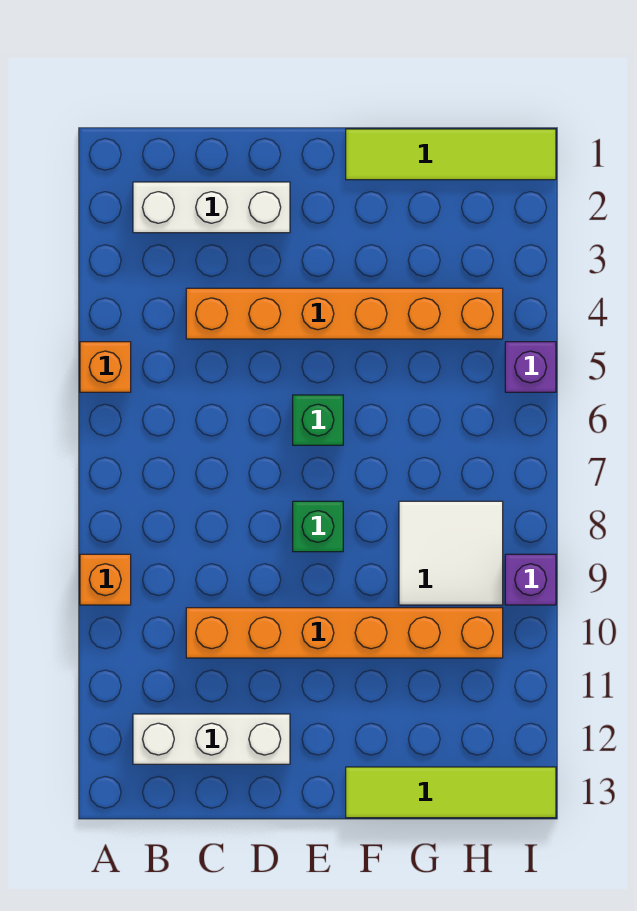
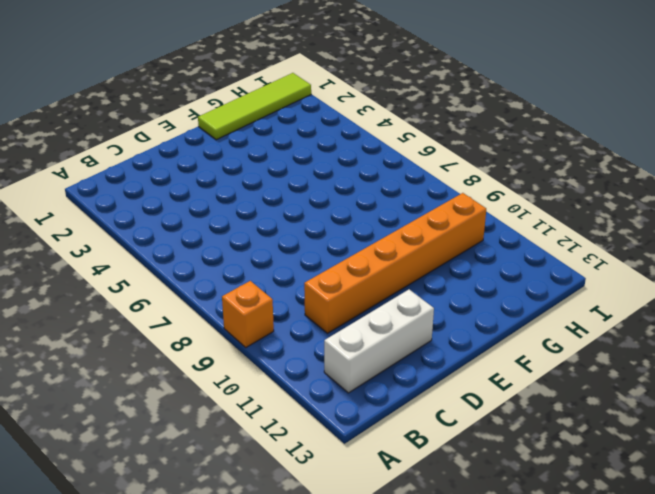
none -> orange brick A5 level 1
none -> white brick B2:D2 level 1
none -> orange brick C4:H4 level 1

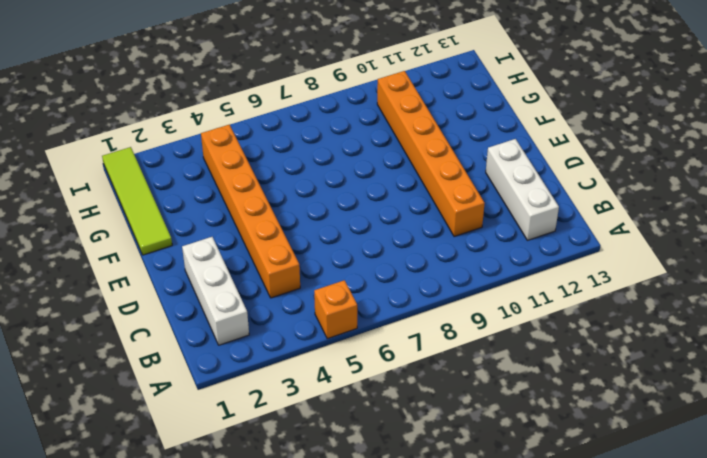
none -> orange brick A9 level 1
none -> green brick E6 level 1
none -> green brick E8 level 1

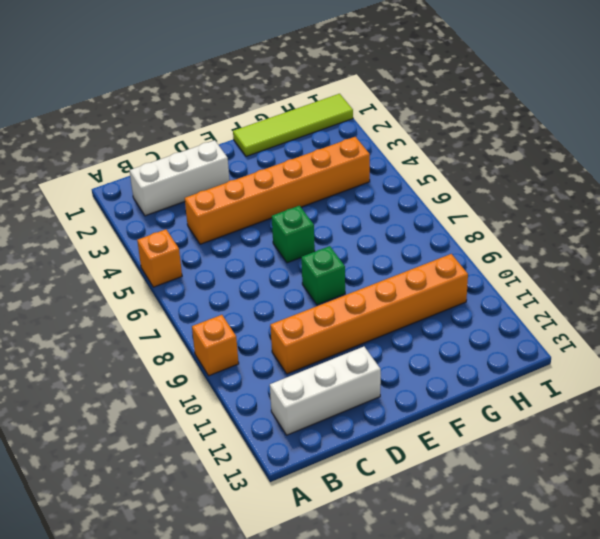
none -> lime tile F13:I13 level 1
none -> white tile G8:H9 level 1
none -> purple brick I5 level 1

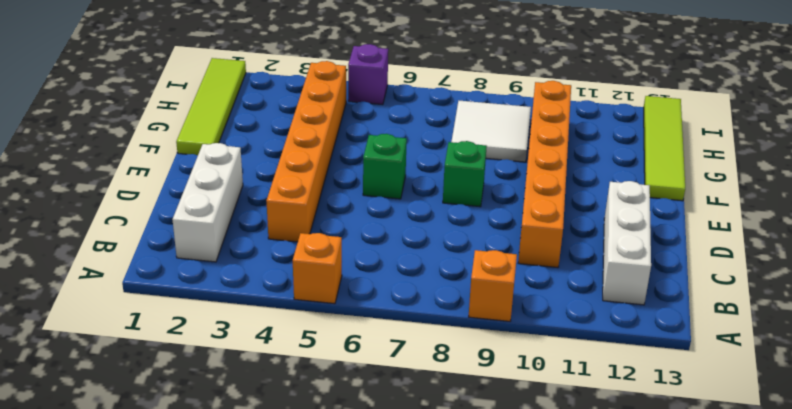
none -> purple brick I9 level 1

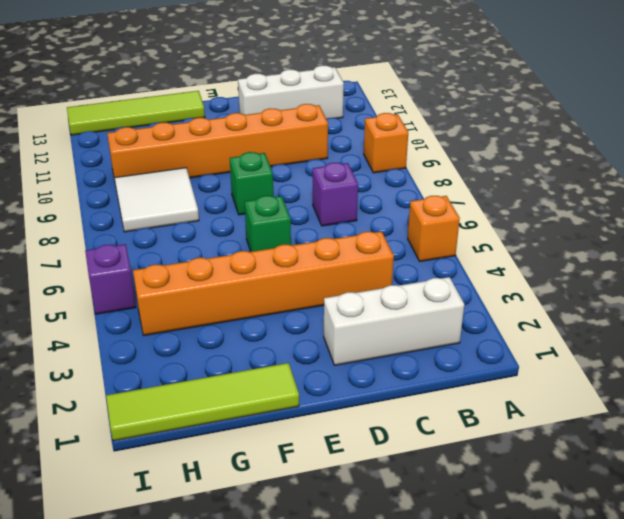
purple brick C7 level 1 -> purple brick I9 level 1

